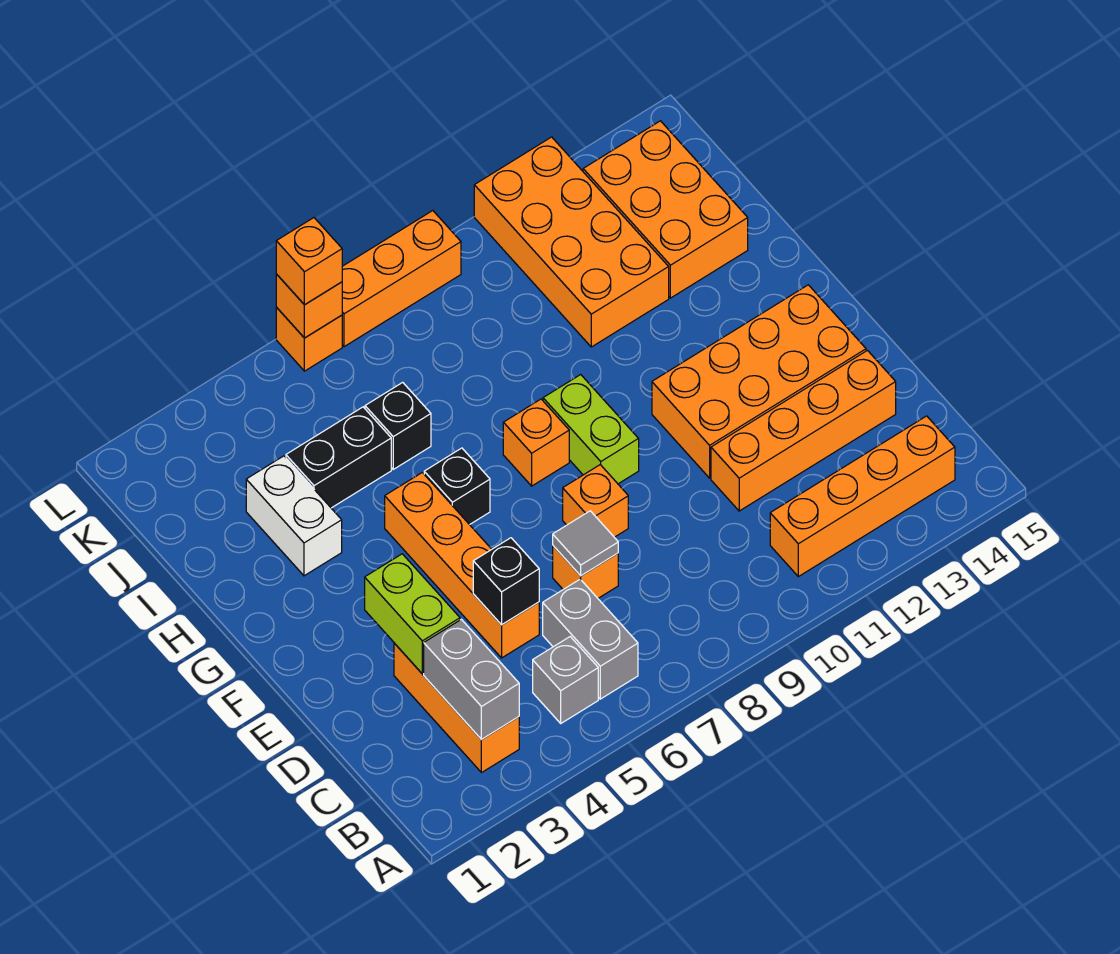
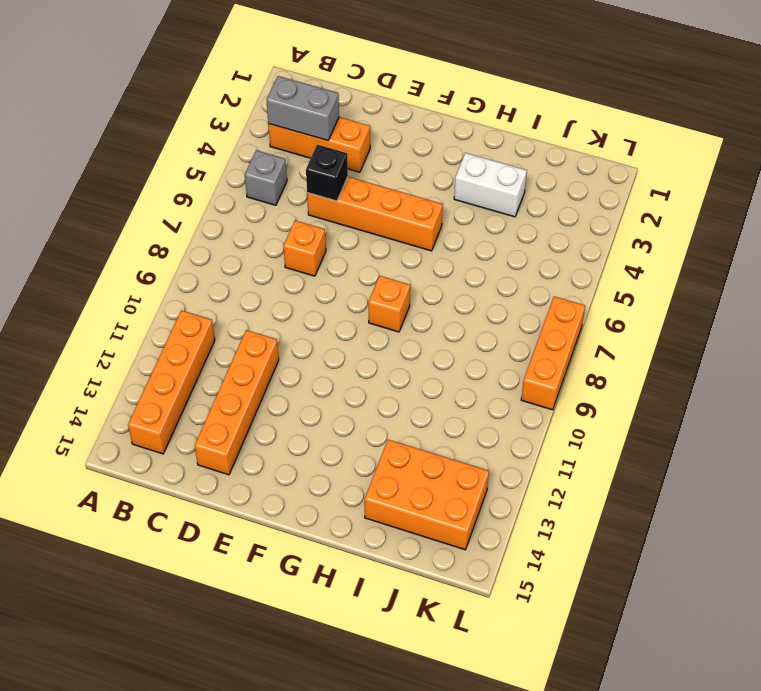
none -> grey brick B6:C6 level 1
none -> orange brick E8 level 1
none -> orange brick E11:F14 level 1

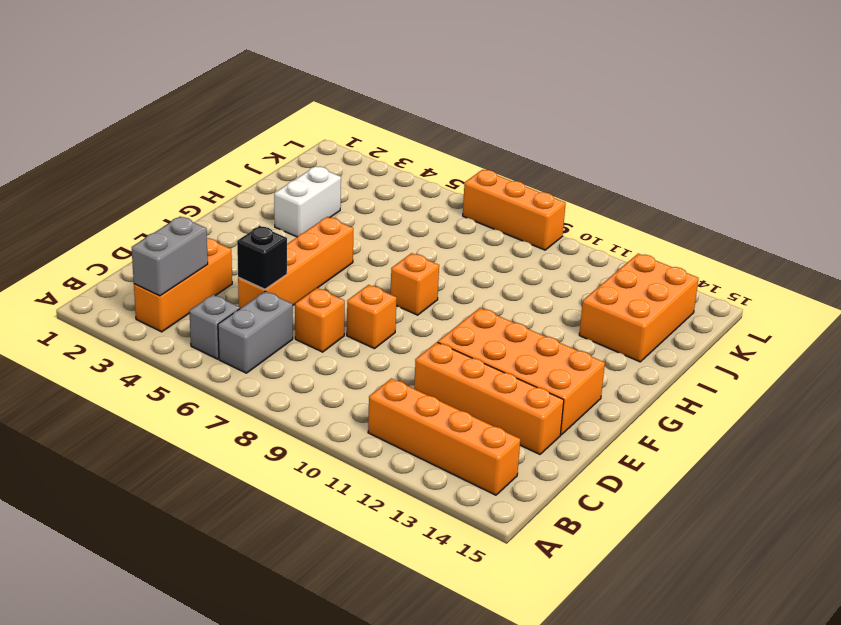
none -> lime brick F9:G9 level 1
none -> black brick G6 level 1
none -> black brick I4:I5 level 1

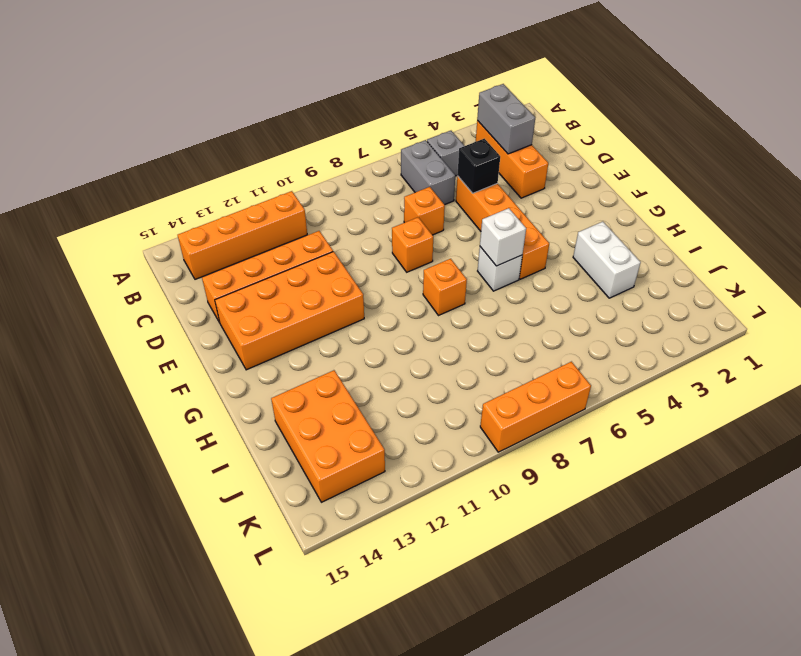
white brick G6 level 1 -> black brick G6 level 1
white brick G6 level 2 -> none
none -> lime brick F9:G9 level 1
none -> black brick I4:I5 level 1
none -> black brick I6 level 1

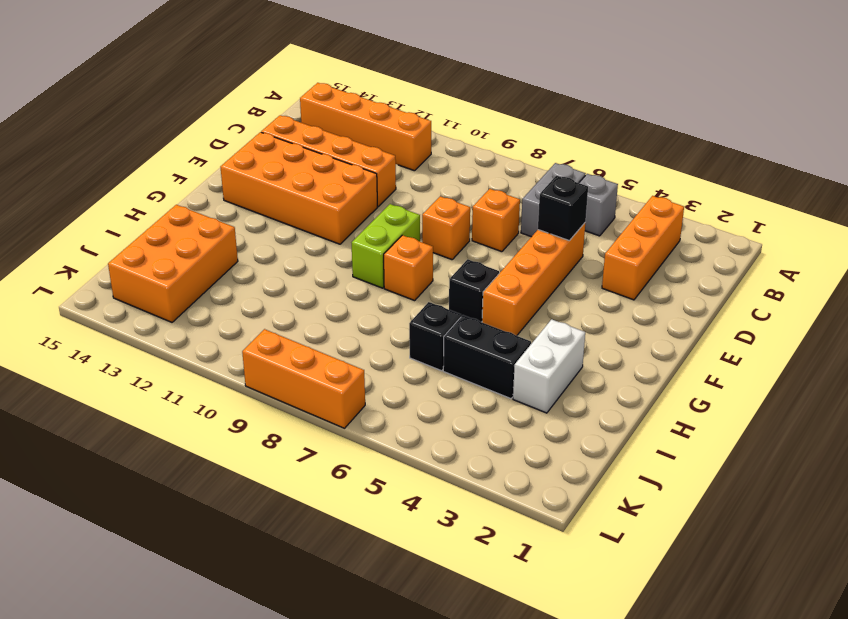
none -> orange brick I11:L12 level 1
none -> orange brick L6 level 1
none -> grey brick B3:C3 level 2

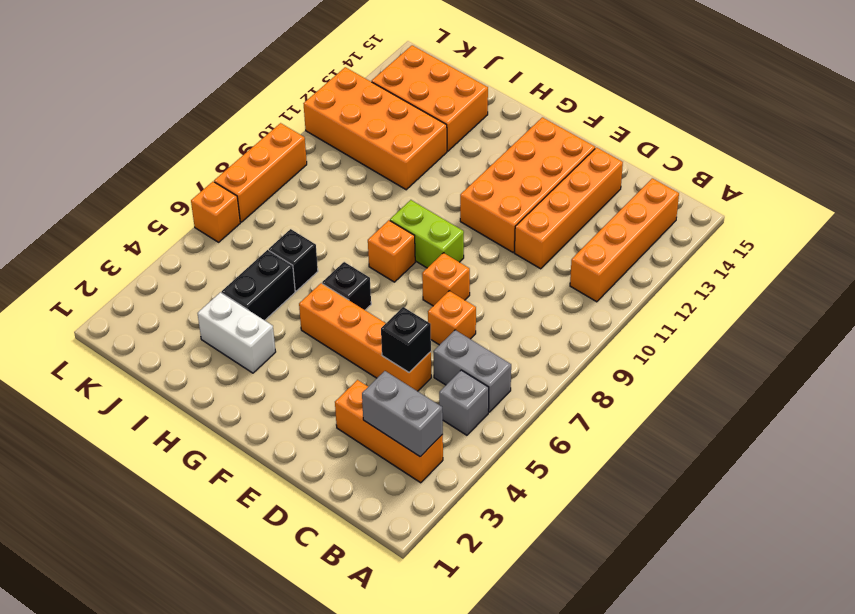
none -> lime brick D3:E3 level 2
none -> grey tile D7 level 2
none -> orange brick L6 level 2

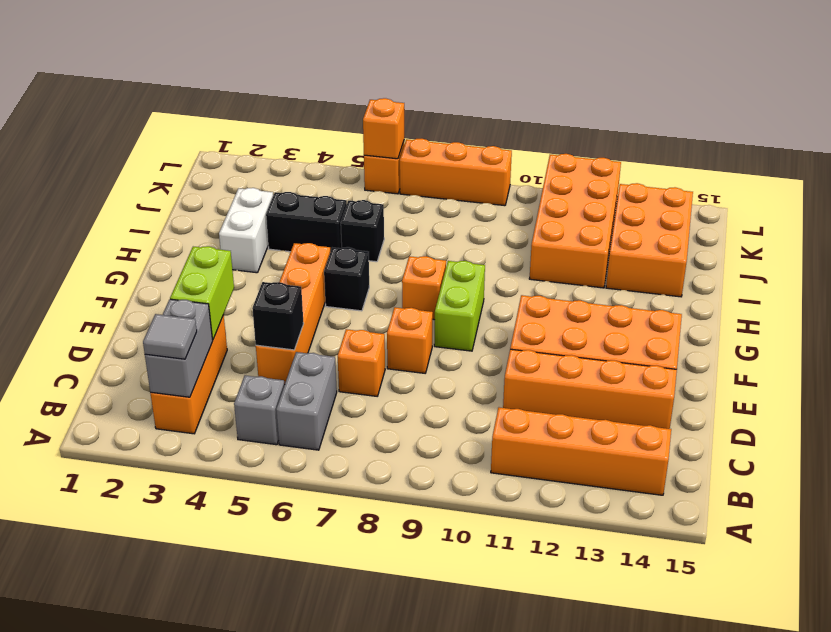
grey tile B3 level 3 -> grey tile D7 level 2
none -> orange brick L6 level 3

